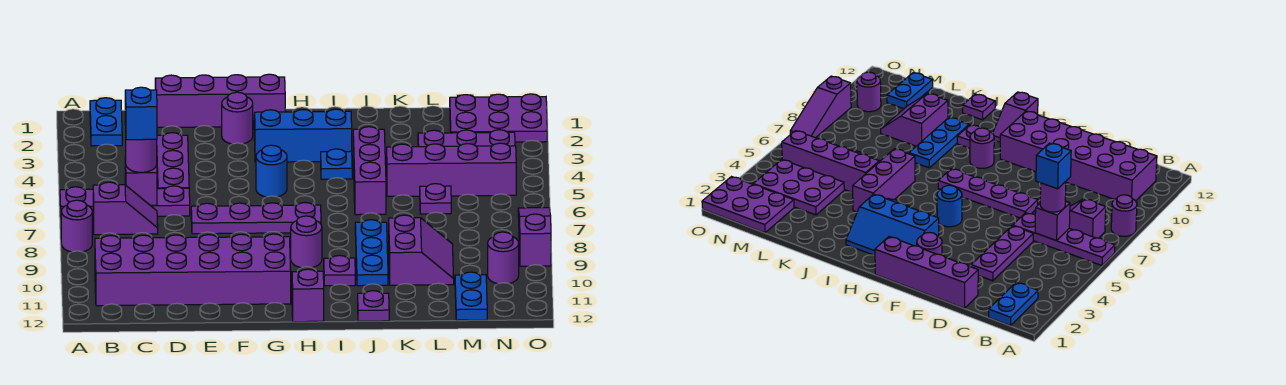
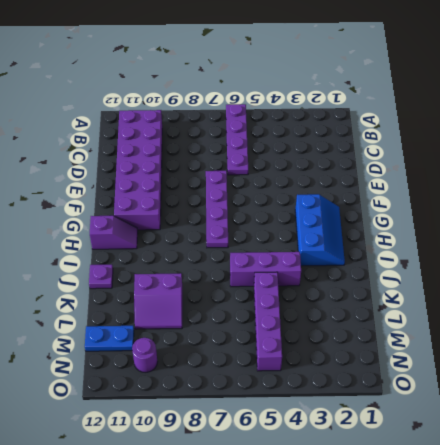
none -> purple round brick A8 level 1
none -> blue plate B1:B2 level 1
none -> purple slope B7:C7 level 1 top B

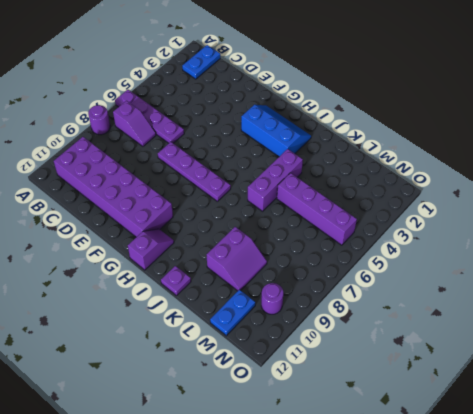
none -> purple brick D1:G1 level 1
none -> purple plate D3:D5 level 1
none -> purple round brick F2 level 1

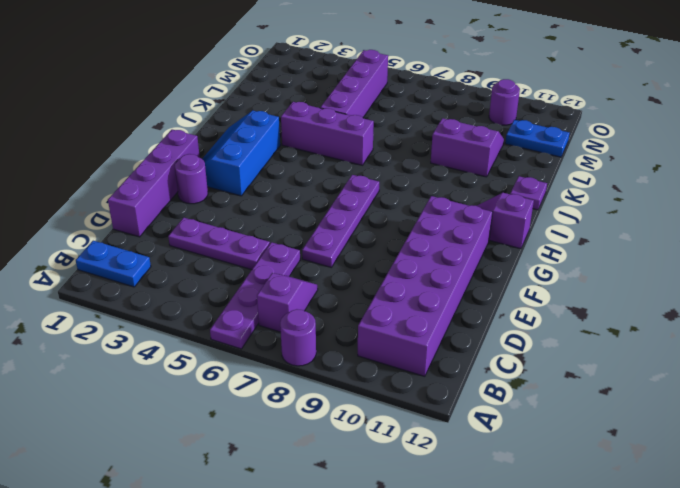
none -> blue round brick G5 level 1
none -> purple round brick H9 level 1
none -> blue plate I4 level 1

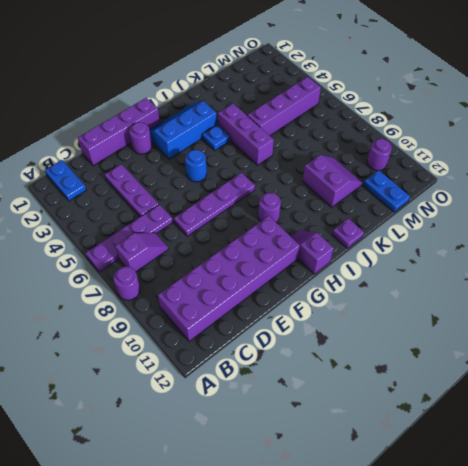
none -> purple plate I10 level 1
none -> blue plate J8:J10 level 1
none -> purple plate L3:N4 level 1

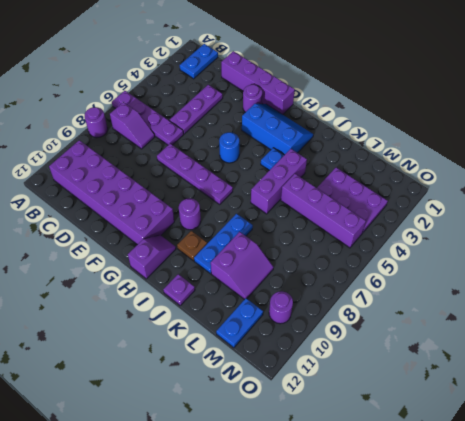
brown plate I10 level 1 -> purple plate I10 level 1
none -> purple plate L6 level 1
none -> purple plate M1:O2 level 1
none -> purple slope O7:O9 level 1 top 9

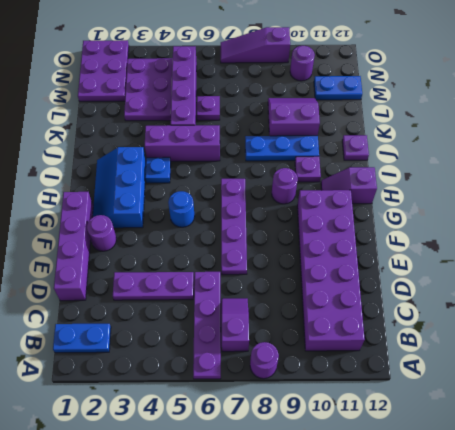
none -> purple brick C6 level 2
none -> purple round brick C6 level 3
none -> blue brick C6 level 4

